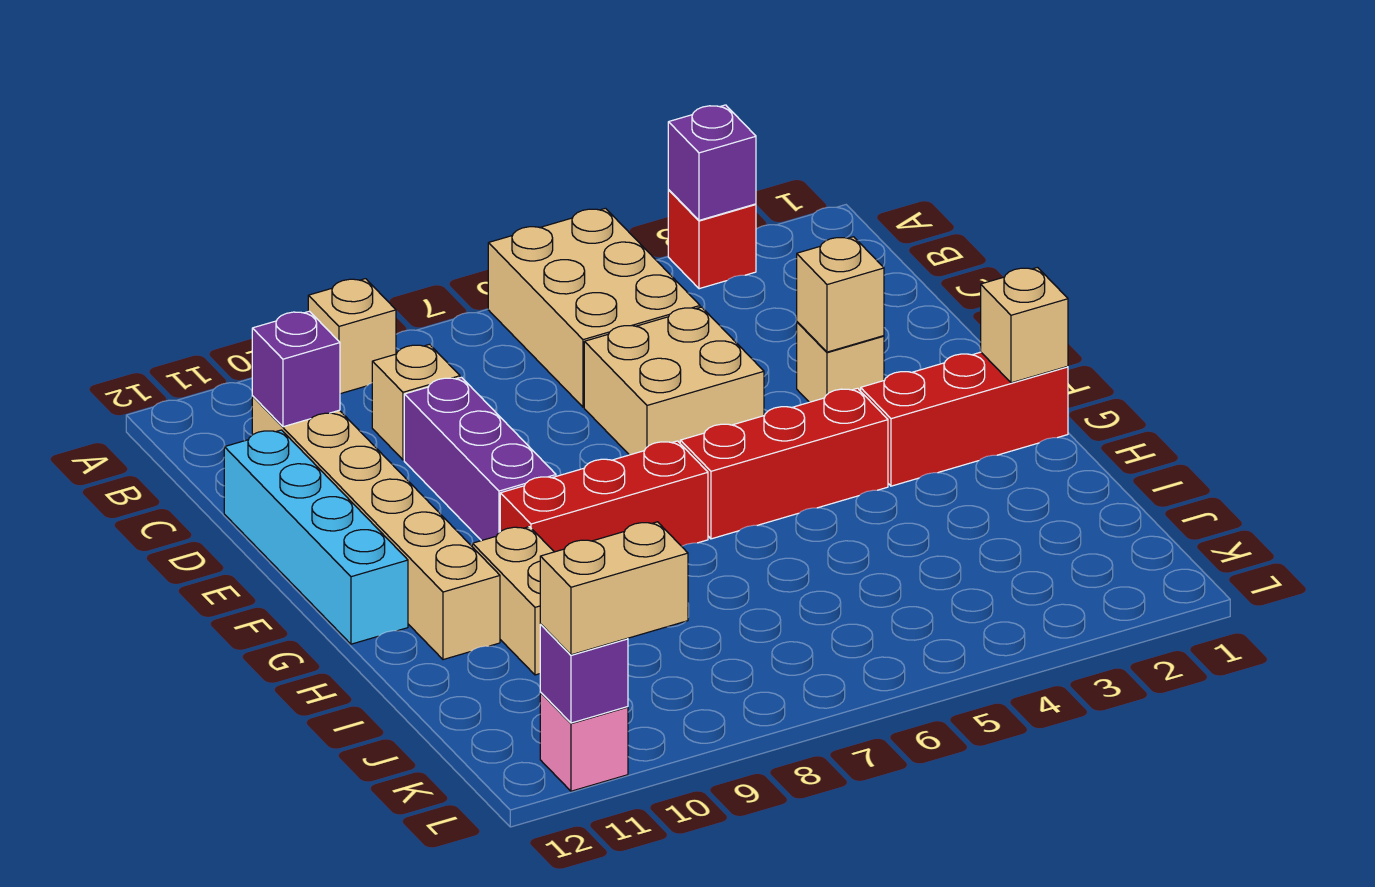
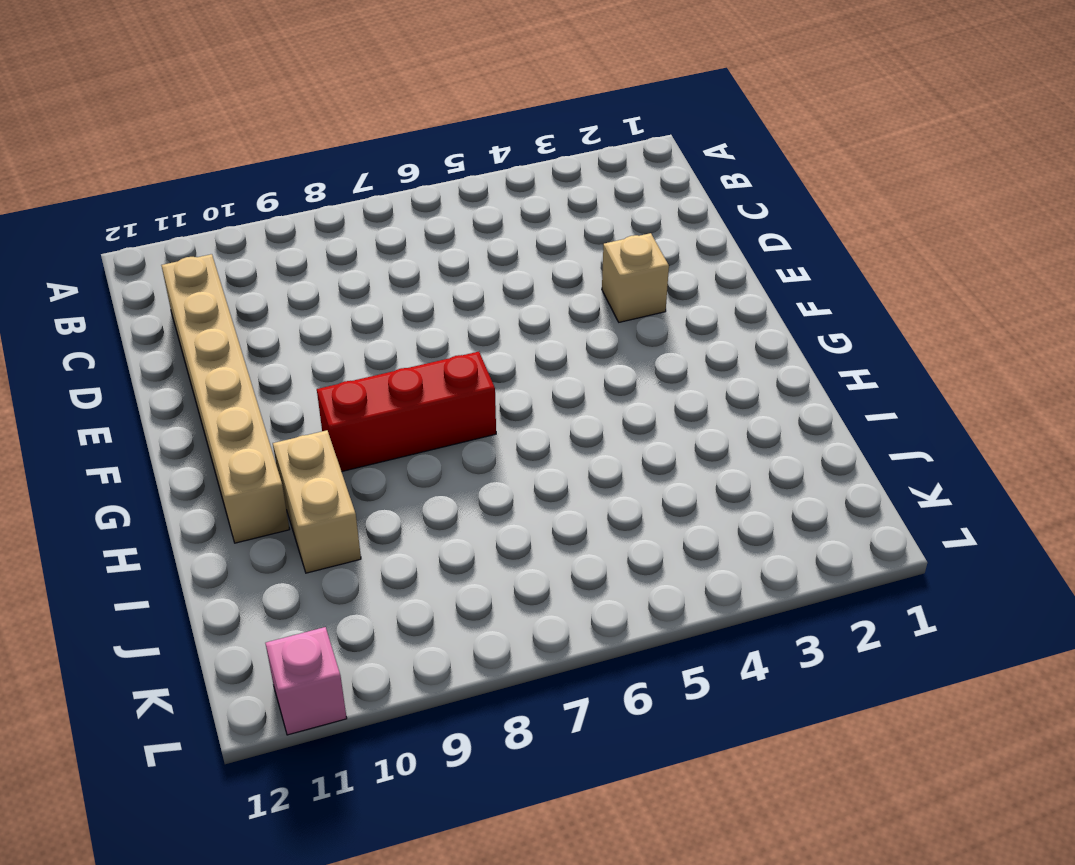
none -> red brick A3 level 1
none -> tan brick A5:C6 level 1
none -> tan brick A9 level 1

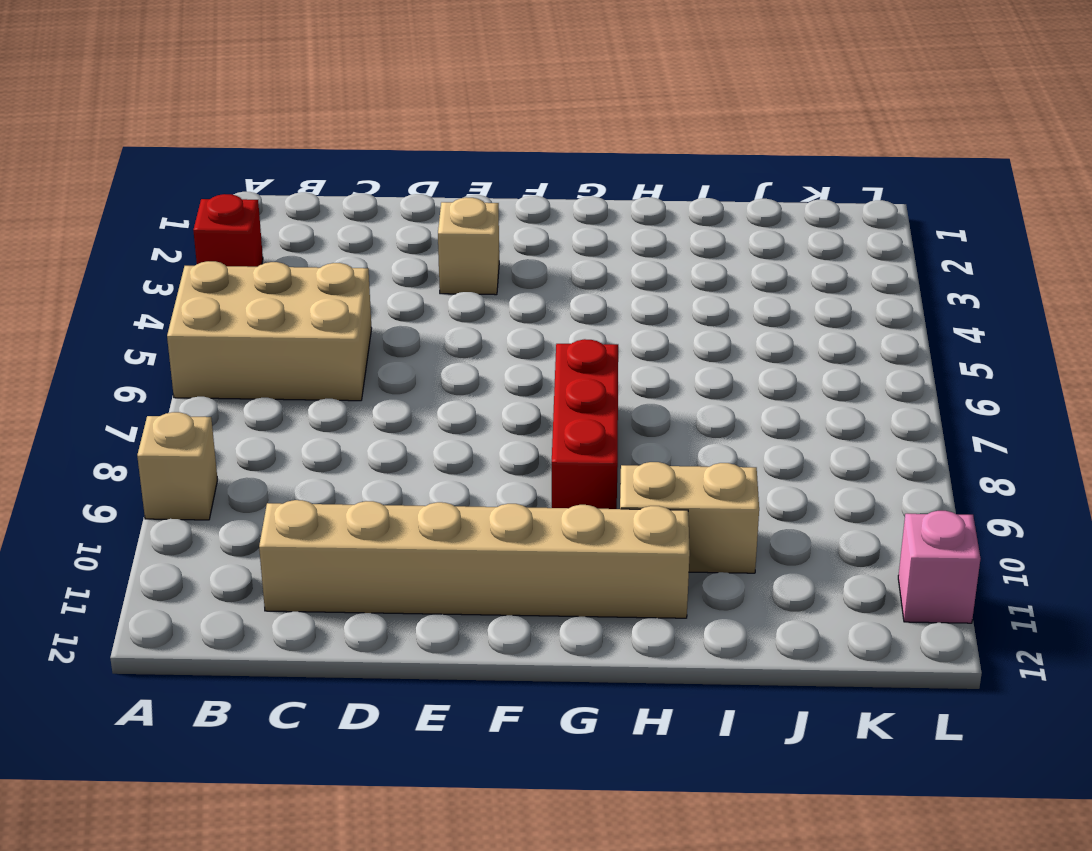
none -> tan brick C9 level 1
none -> tan brick D5:E6 level 1
none -> purple brick D9:F9 level 1

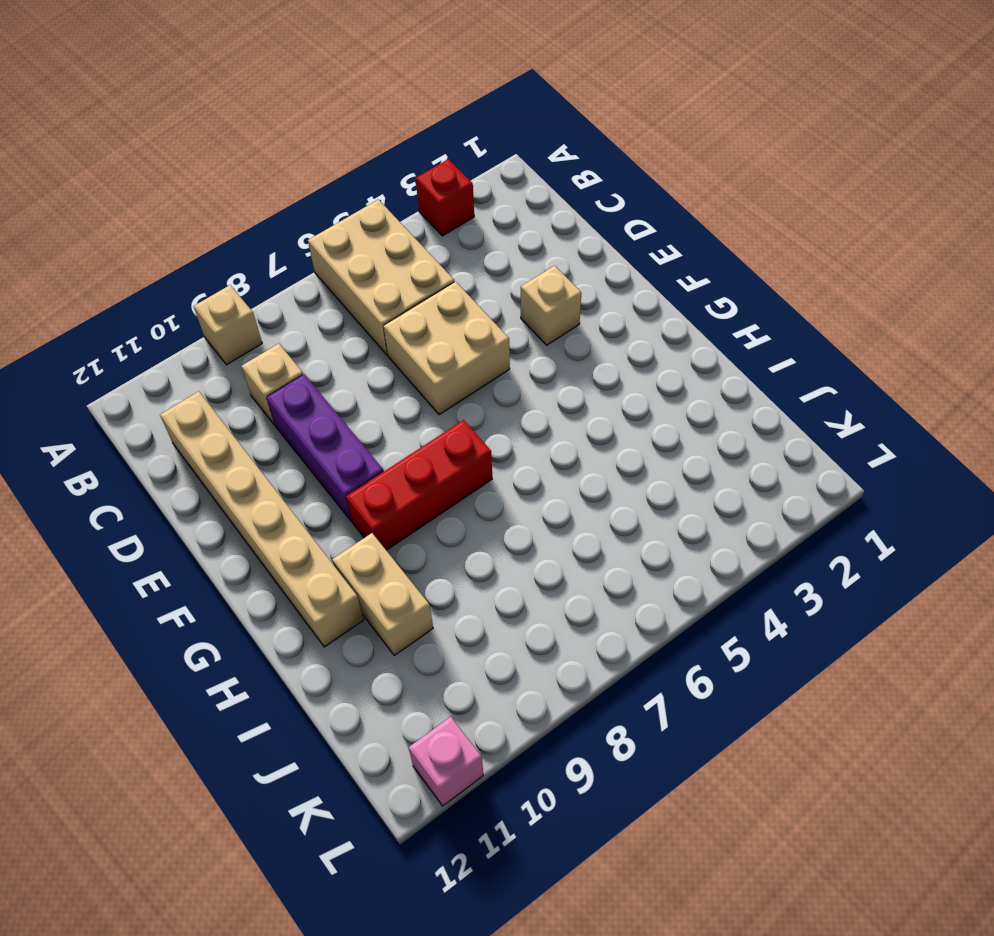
none -> cyan brick D12:G12 level 1
none -> red brick G1:G3 level 1
none -> red brick G4:G6 level 1

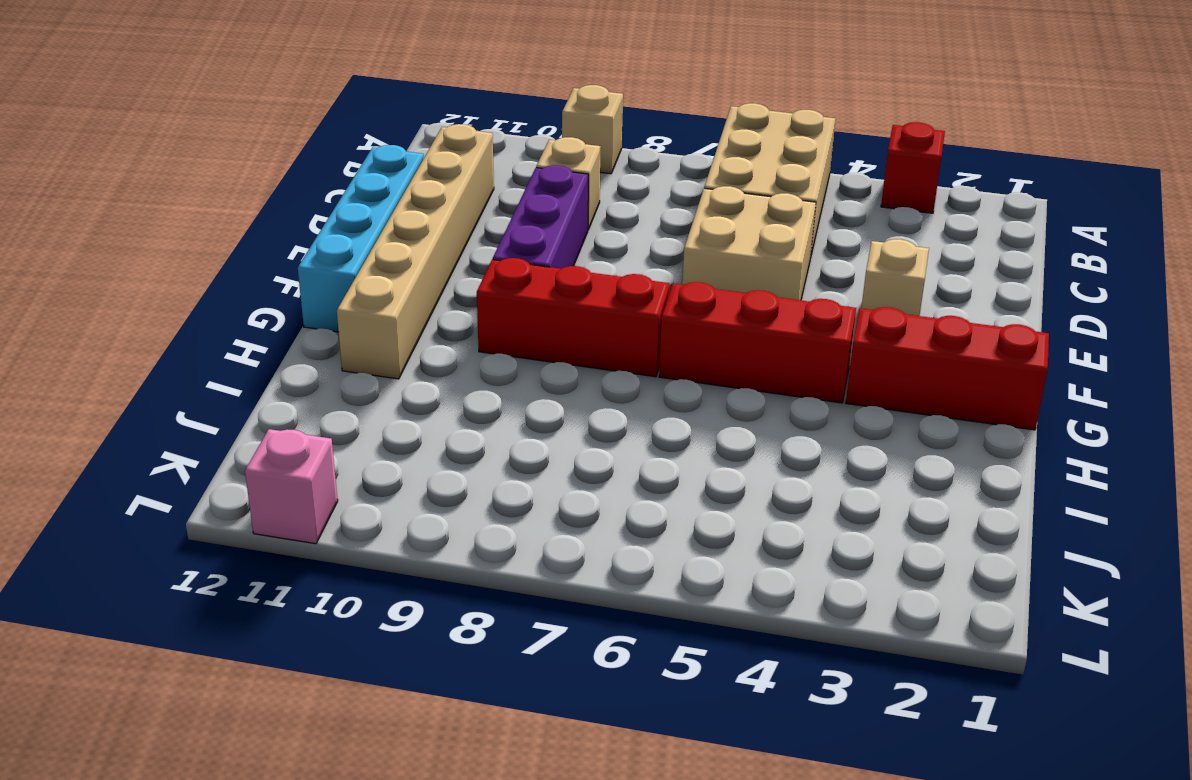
none -> tan brick H10:I10 level 1
none -> purple brick A3 level 2
none -> purple brick C11 level 2

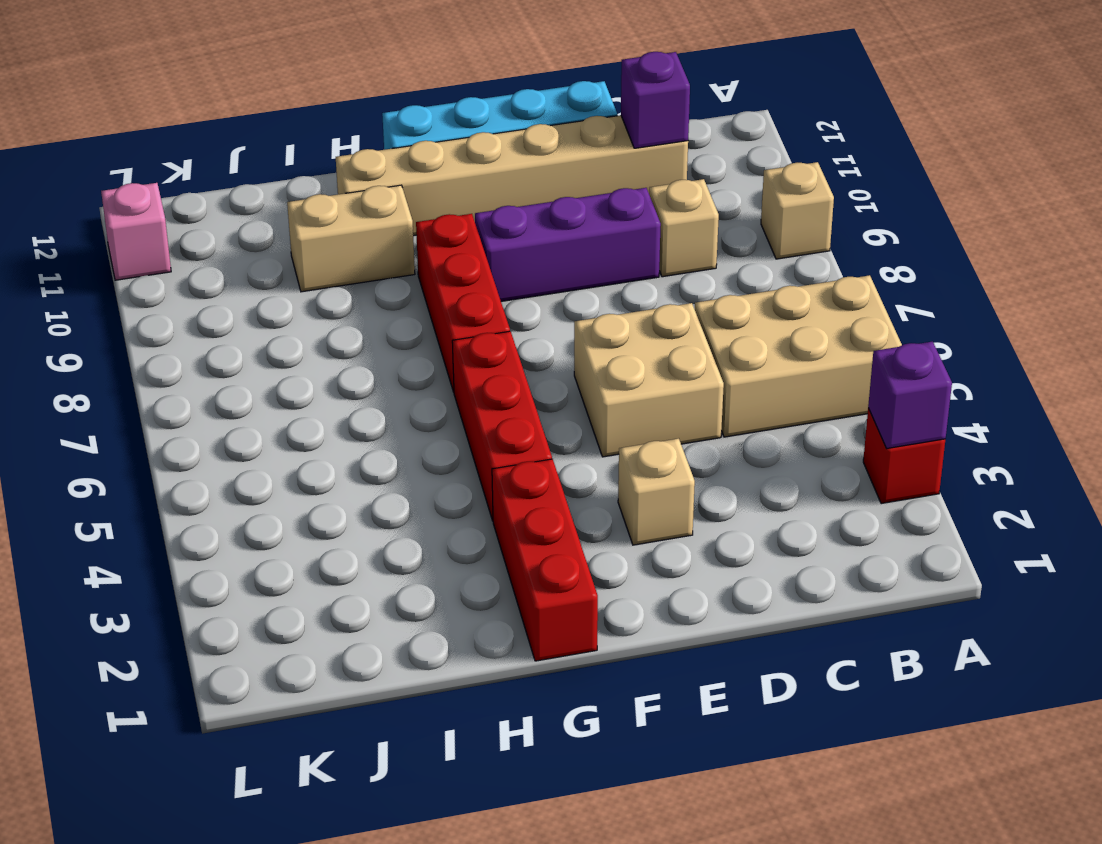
none -> tan brick E3 level 2
none -> tan brick G1 level 2
none -> purple brick L11 level 2

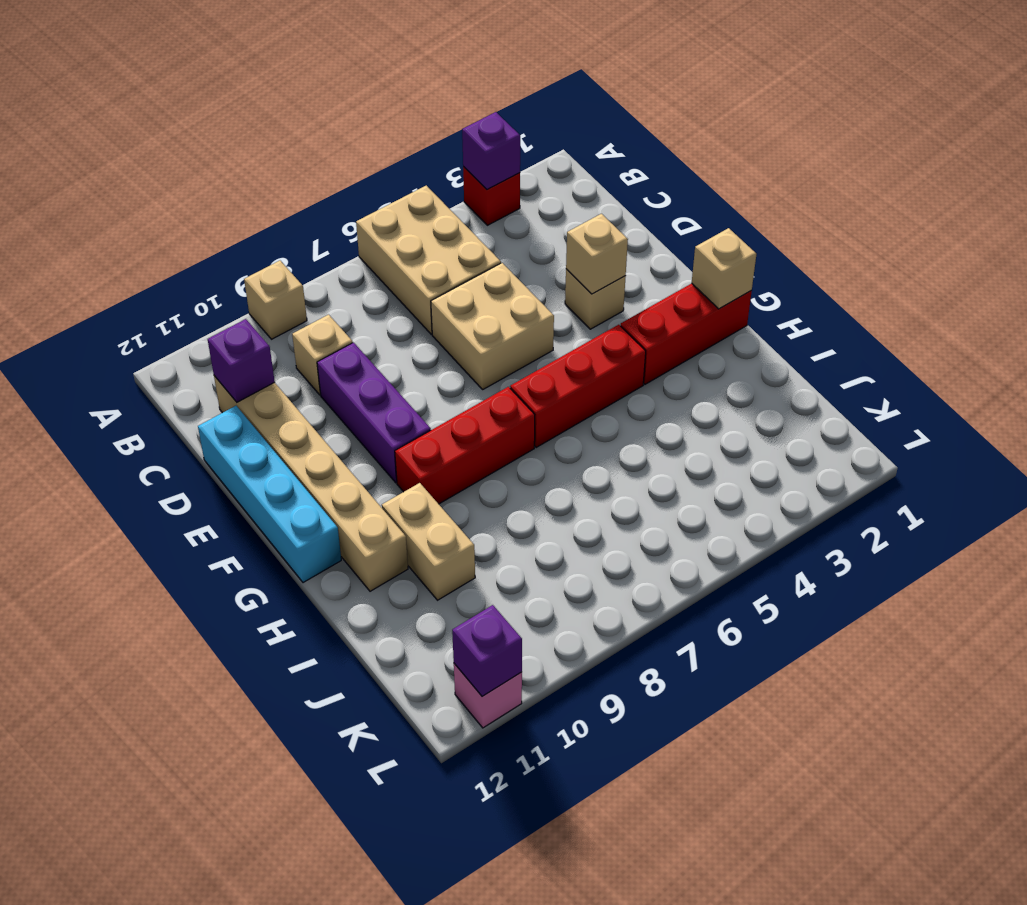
none -> tan brick L10:L11 level 3

